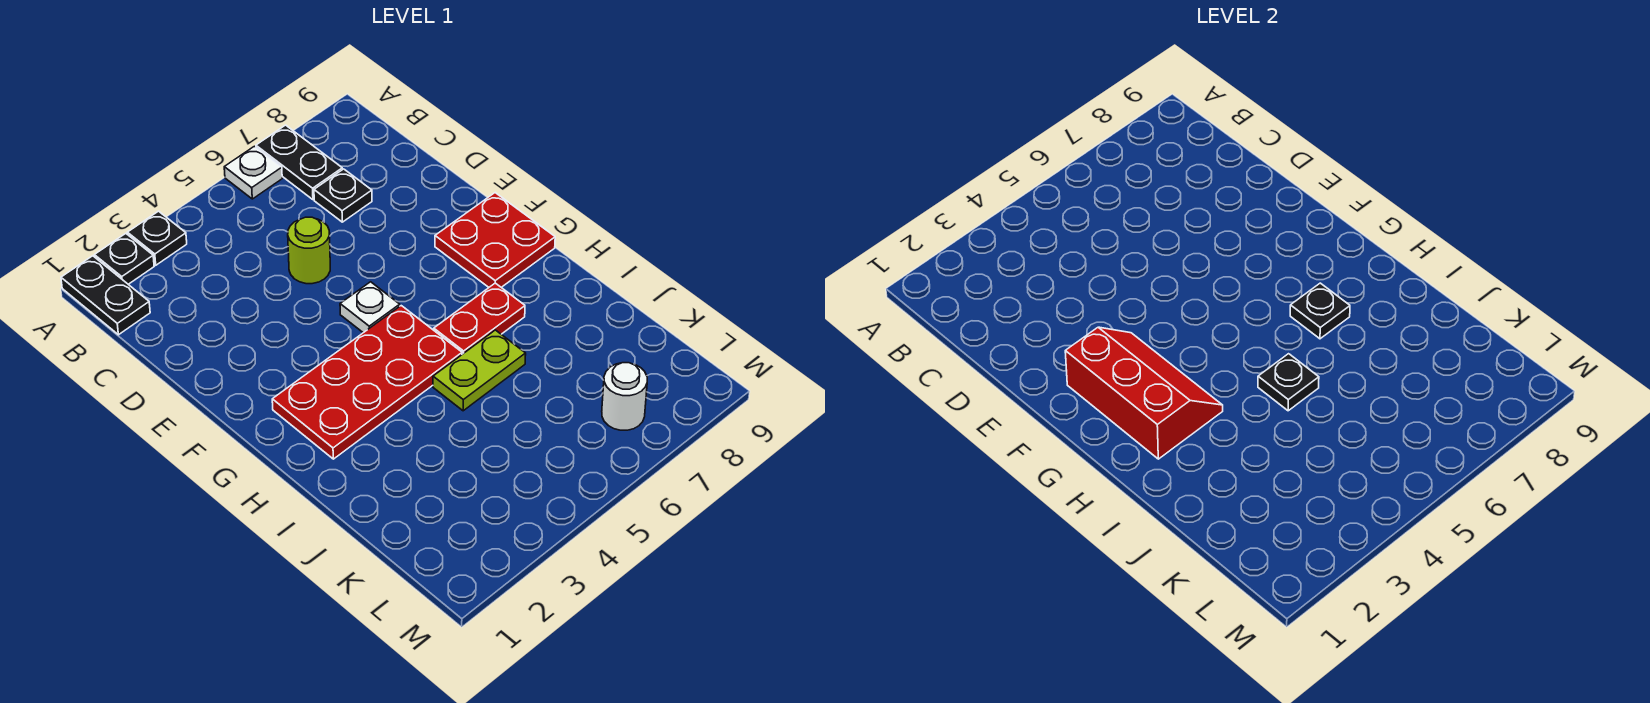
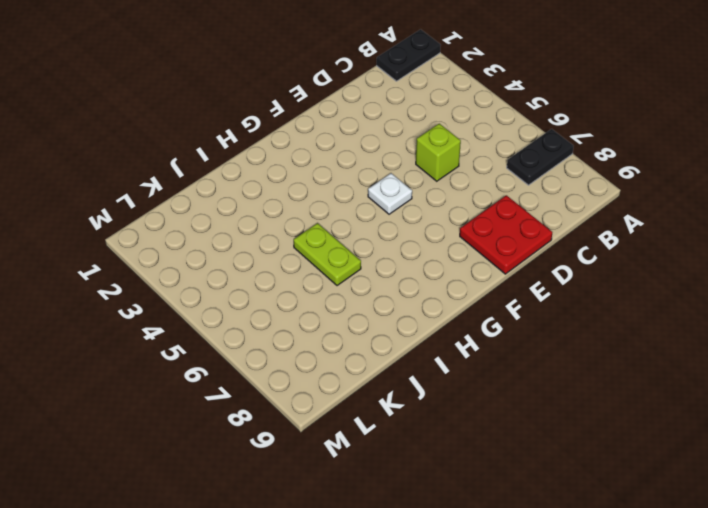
lime brick D5 level 1 -> lime round brick D5 level 1
red plate D8:E9 level 1 -> red plate F8:G9 level 1
none -> black plate A2 level 1
none -> black plate A3 level 1
none -> white plate A6 level 1

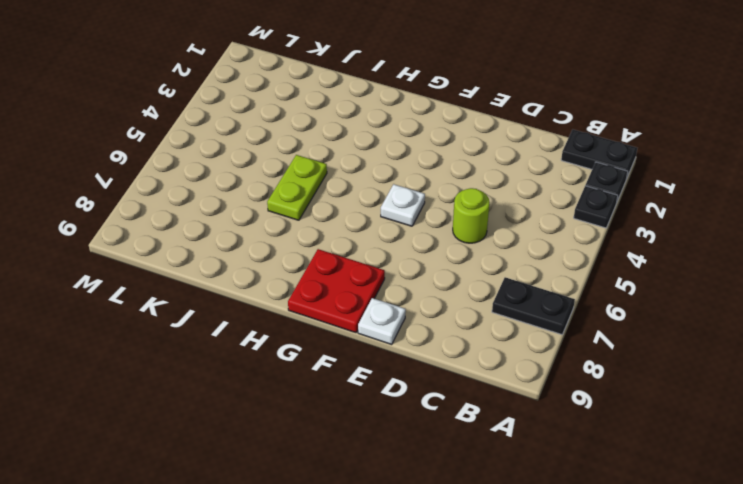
white plate E9 level 1 -> white plate A6 level 1
none -> black plate C7 level 1
none -> red plate G2:H5 level 1
none -> red plate H6:H7 level 1

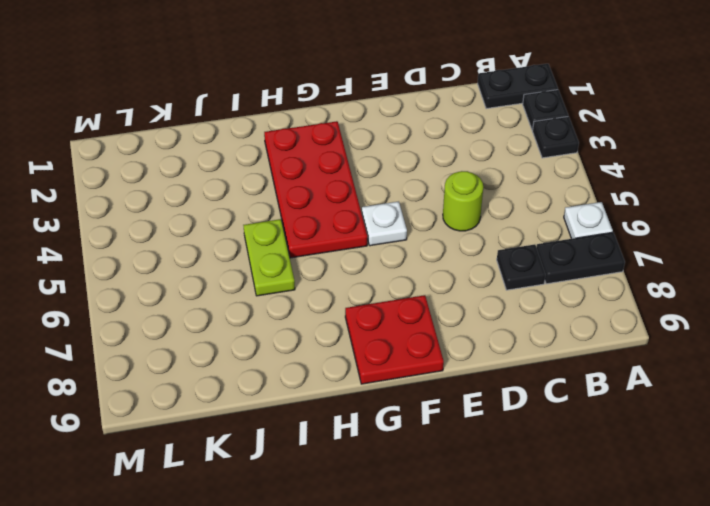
none -> red plate H6:H7 level 1
none -> white round brick L7 level 1
none -> red slope F2:H3 level 2 top 2

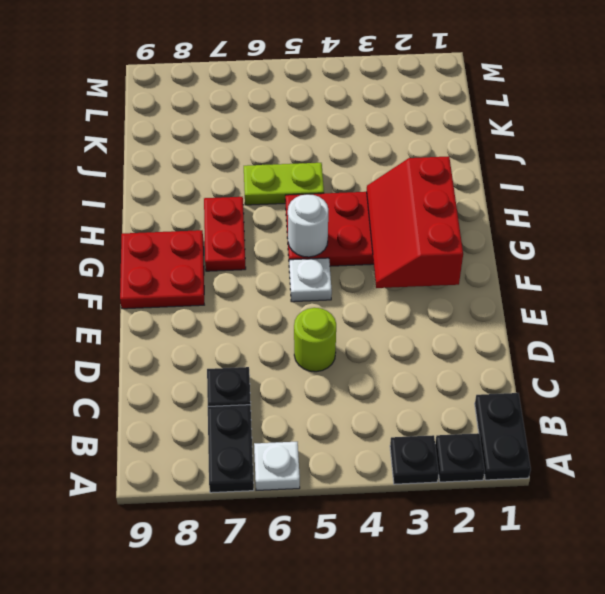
white round brick G5 level 2 -> white round brick L7 level 1
red plate G7:H7 level 1 -> red plate H6:H7 level 1
none -> black plate H7 level 2
none -> black plate I5 level 2

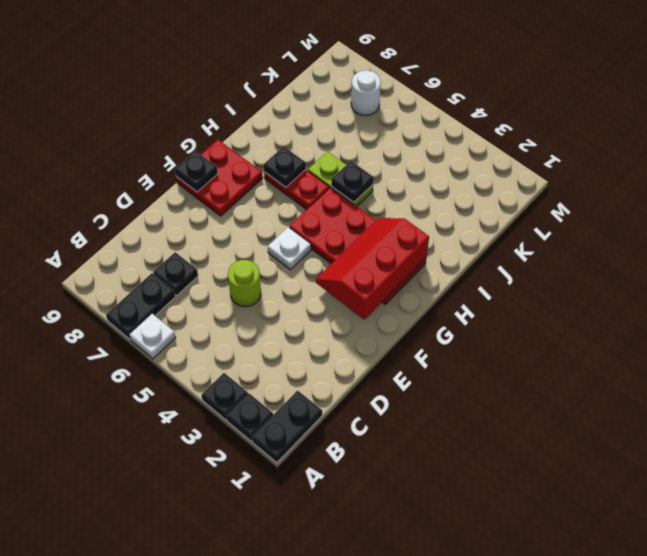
black plate F9 level 2 -> none

